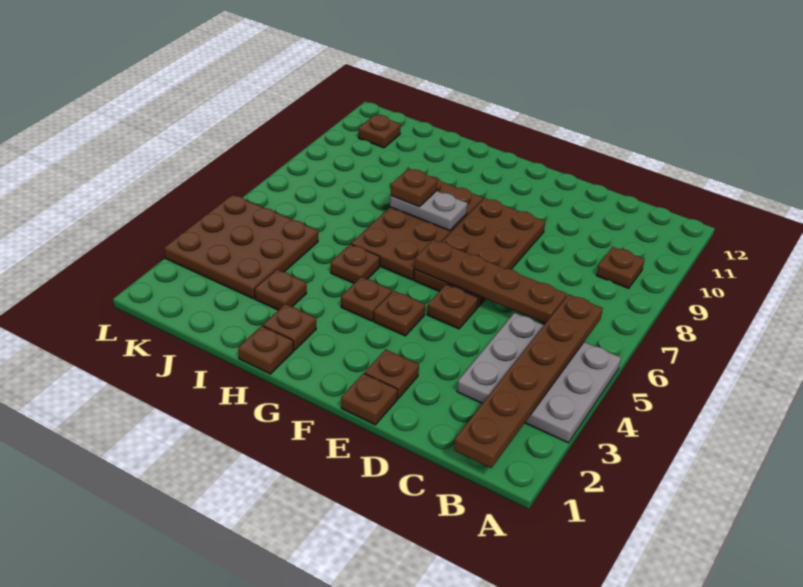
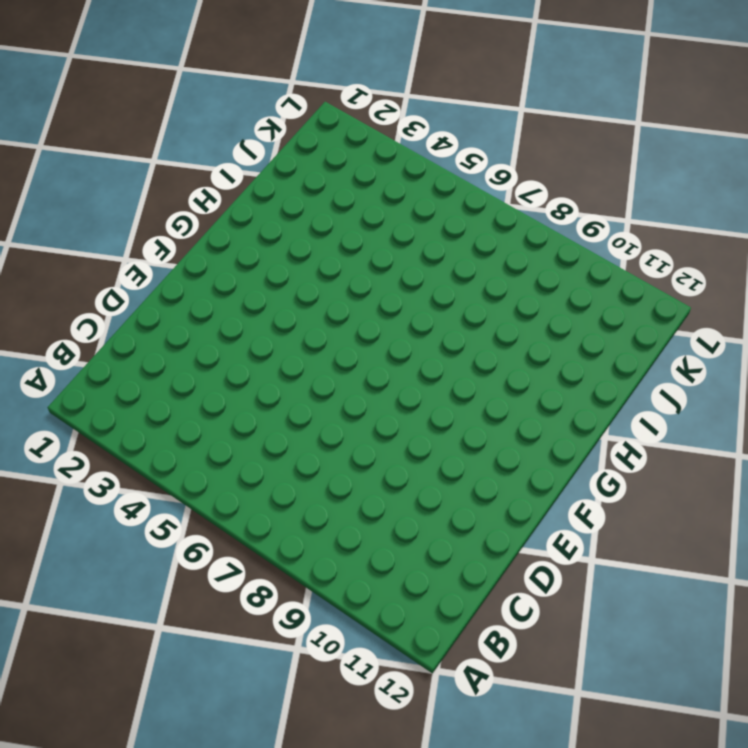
none -> grey plate A3:C5 level 1
none -> brown plate B9 level 1
none -> brown plate E1 level 1

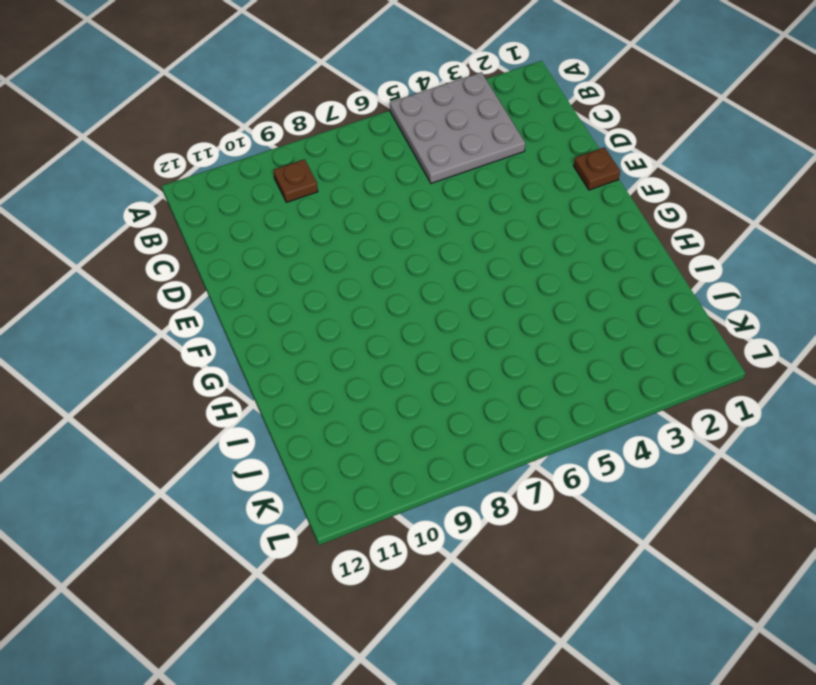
none -> brown plate E2 level 1
none -> brown plate E5 level 1
none -> brown plate E6:F9 level 1

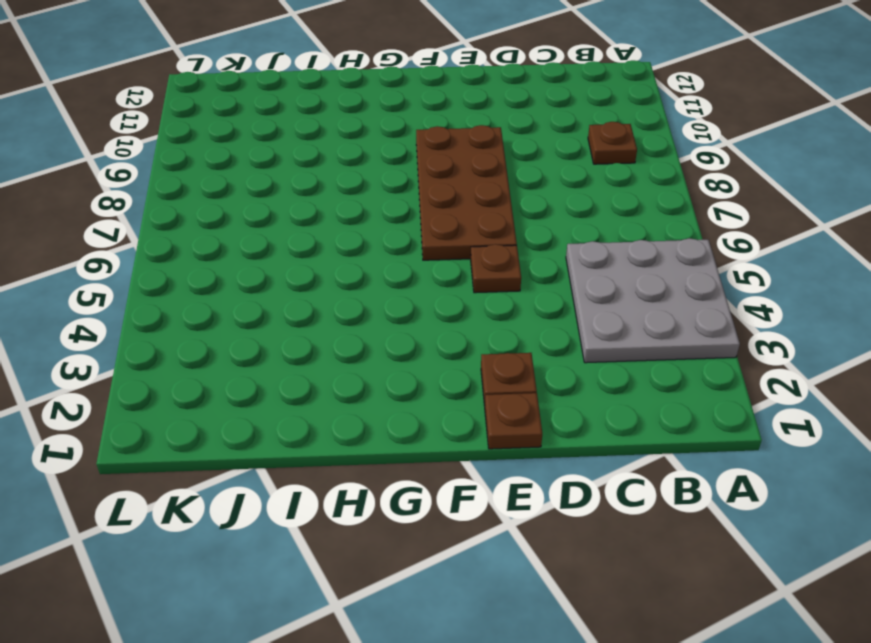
none -> brown plate F4 level 1
none -> brown plate G4 level 1
none -> brown plate G6:H9 level 1

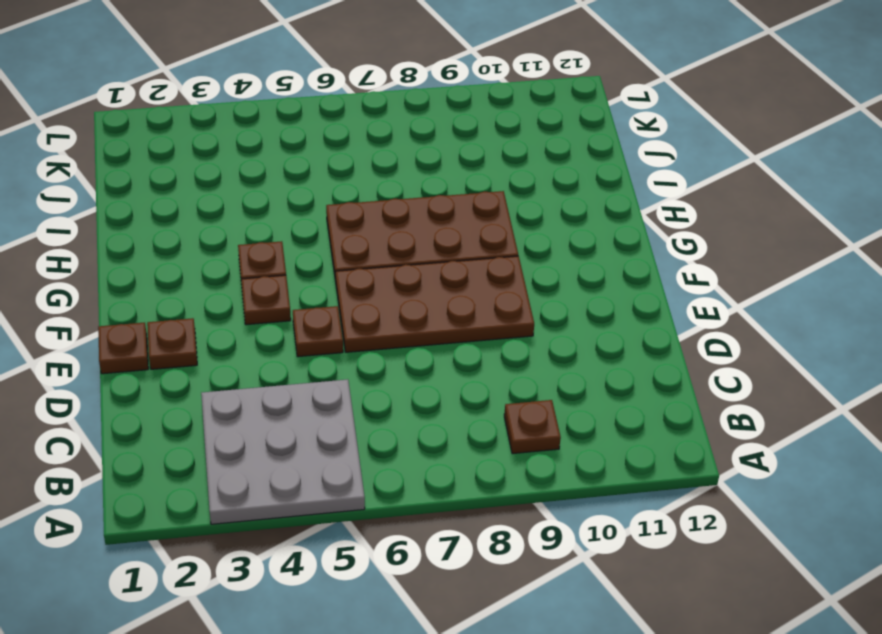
none -> brown plate H1 level 1
none -> brown plate H2 level 1
none -> brown plate H5 level 1

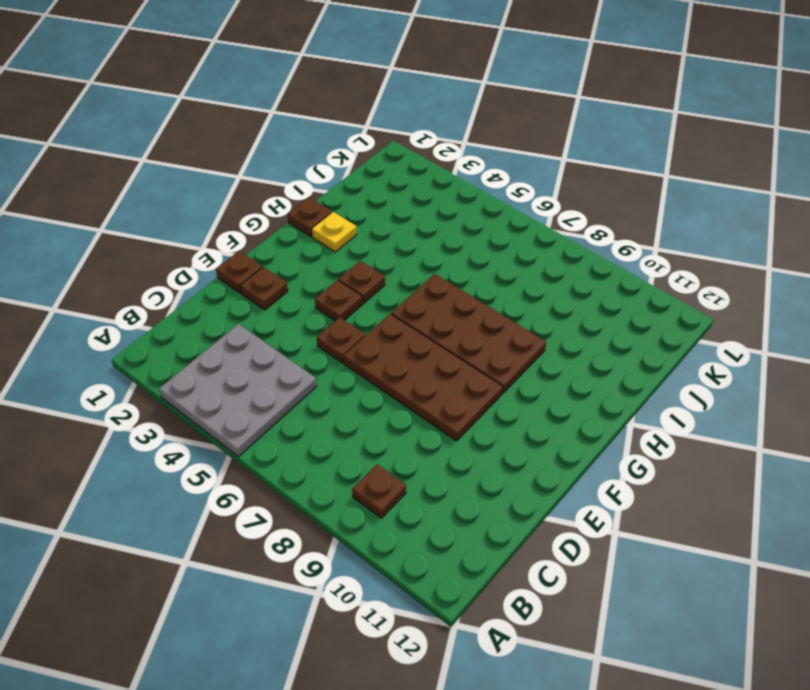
yellow plate H2 level 1 -> brown plate H2 level 1
none -> brown plate H5 level 1
none -> brown plate I3 level 1
none -> brown plate J3:L5 level 1

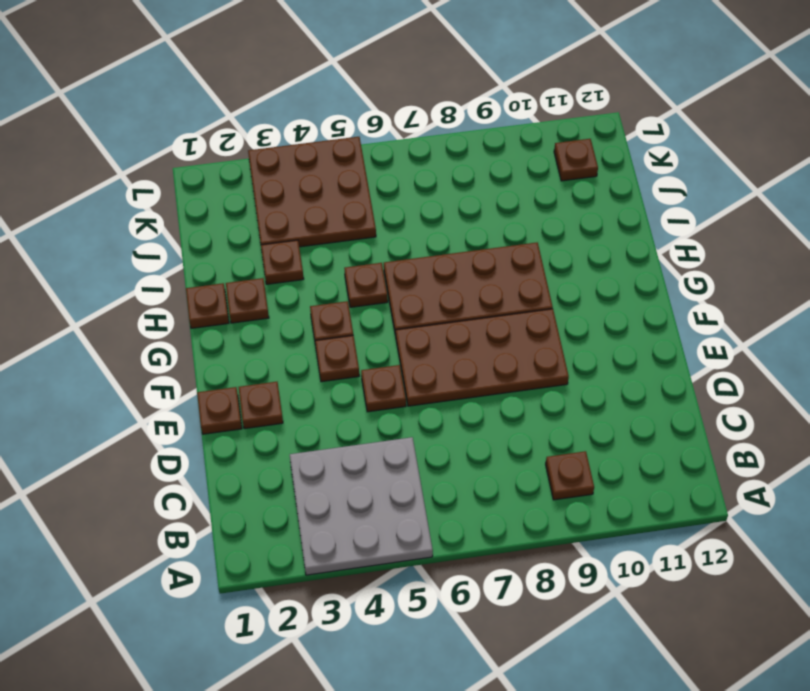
none -> brown plate B1:B6 level 2
none -> brown plate C6:F6 level 2
none -> grey plate G8:H8 level 2

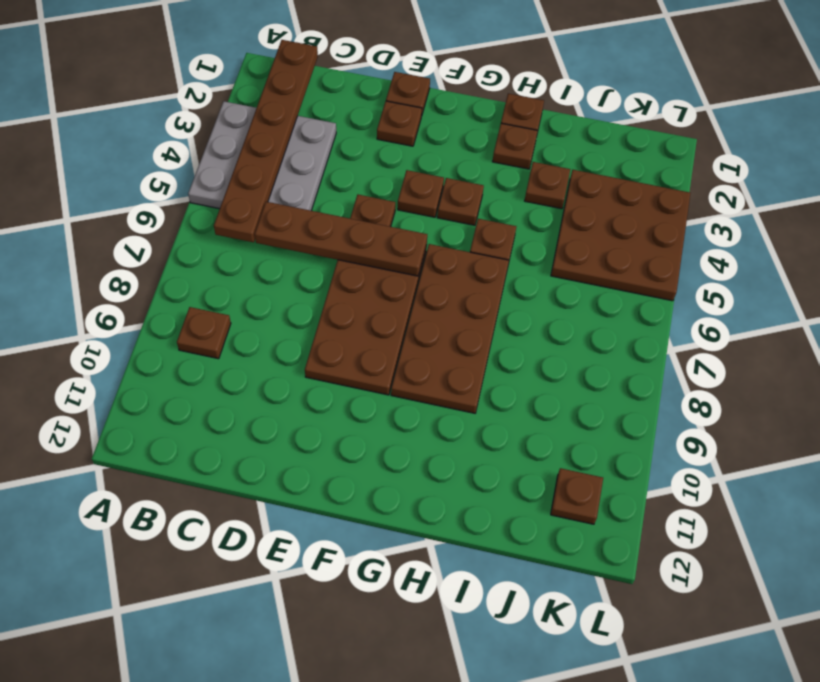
none -> grey plate G8:H8 level 2
none -> brown plate H8 level 3

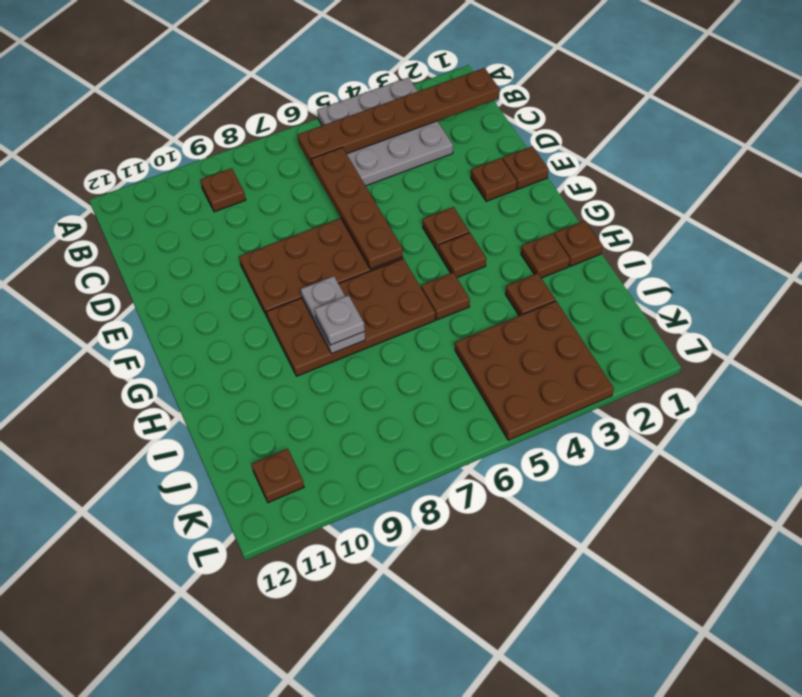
grey plate H8 level 3 -> brown plate H8 level 3
none -> brown plate E5 level 1

